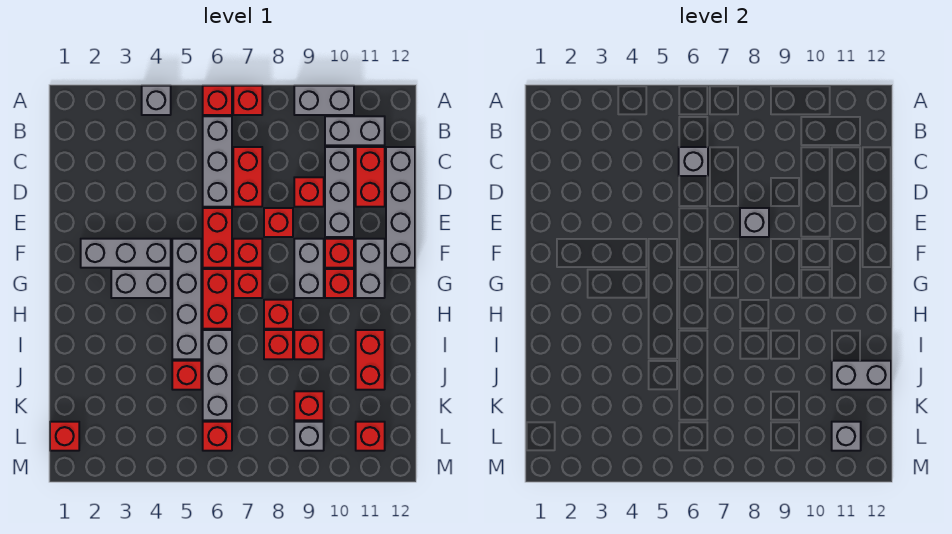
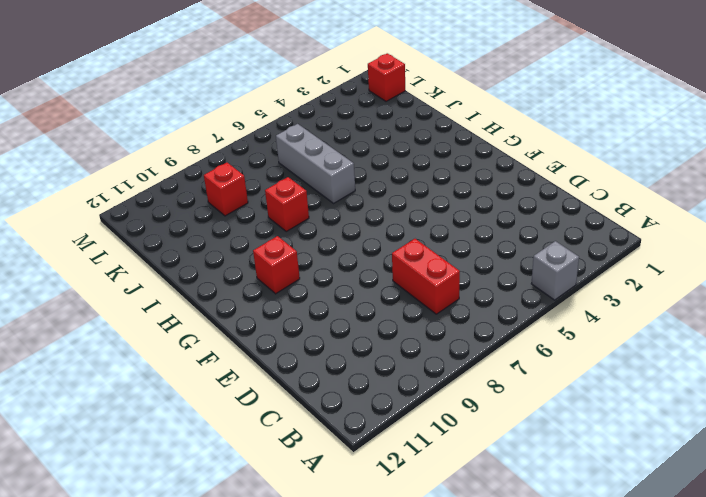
none -> red brick A6 level 1
none -> red brick A7 level 1
none -> grey brick A9:A10 level 1
none -> grey brick B6:D6 level 1

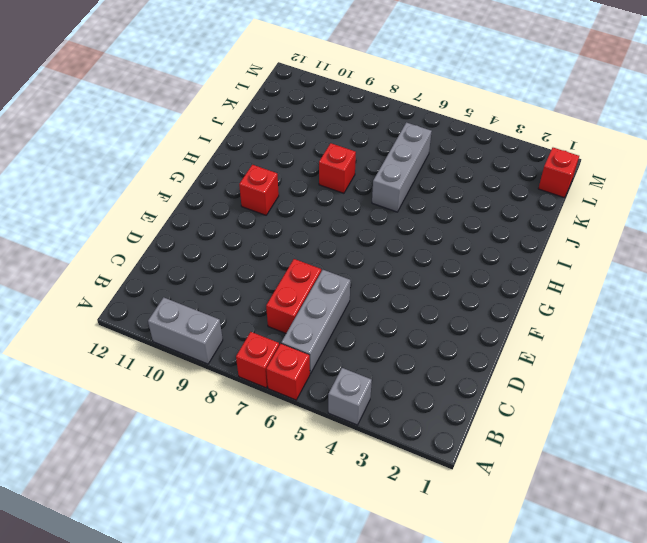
none -> grey brick B10:B11 level 1
none -> grey brick C10:E10 level 1
none -> red brick C11:D11 level 1
none -> grey brick C12:F12 level 1

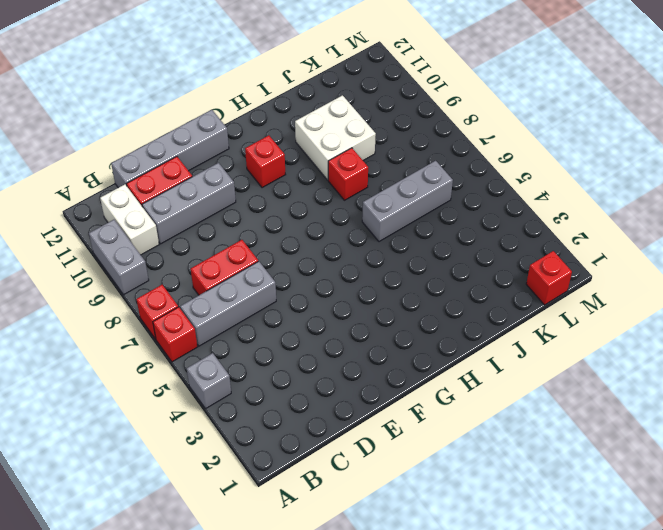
white brick B10:B11 level 1 -> grey brick B10:B11 level 1
white brick I9:J10 level 1 -> red brick I9 level 1
none -> red brick D9 level 1
none -> red brick E6:F6 level 1
none -> red brick E8 level 1
none -> grey brick F2:F4 level 1

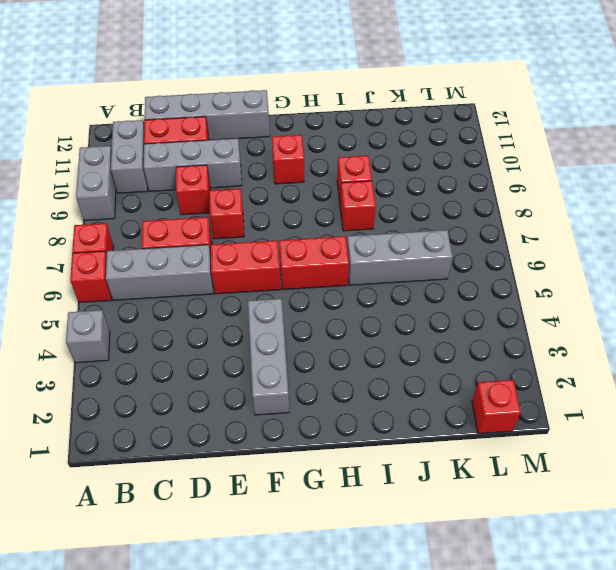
none -> grey brick F5:I5 level 1
none -> red brick F7 level 1
none -> grey brick F9:G9 level 1
none -> red brick F10 level 1

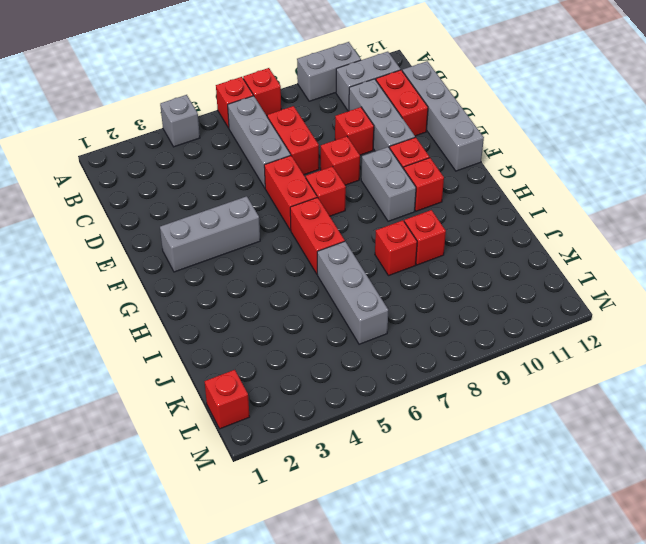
none -> grey brick F5:I5 level 1
none -> grey brick F11:G11 level 1
none -> grey brick G3:G4 level 1
none -> red brick G7 level 1

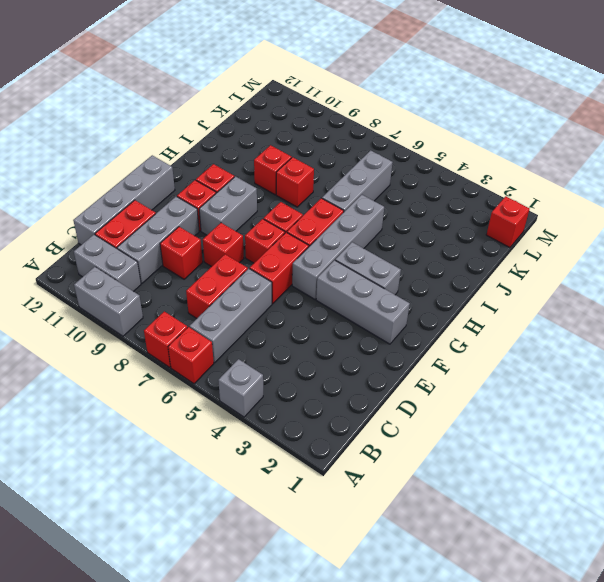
none -> grey brick F11:G11 level 1
none -> red brick H8 level 1
none -> red brick I11:J11 level 1
none -> red brick J5 level 1

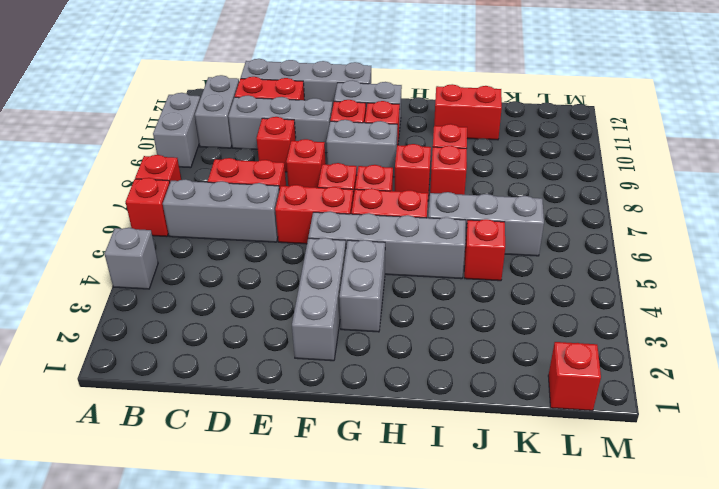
none -> red brick K9 level 1
none -> red brick L6 level 1
none -> grey brick L9 level 1
none -> red brick L11 level 1

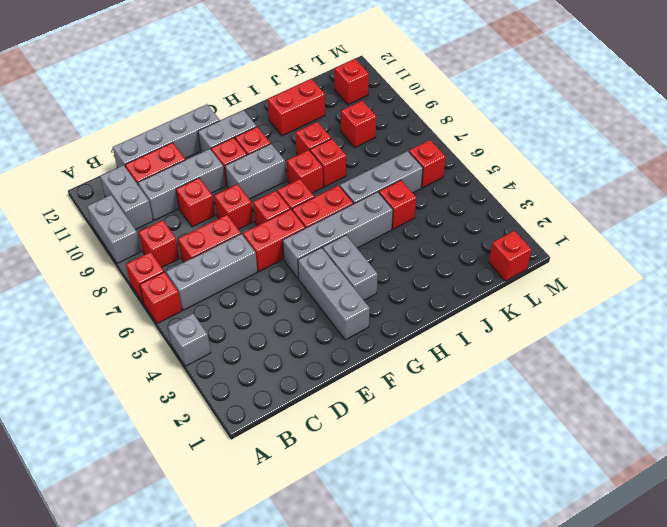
red brick B8 level 1 -> none
none -> grey brick L9 level 1
none -> grey brick C6 level 2
none -> grey brick E8 level 2
none -> grey brick J11:J12 level 2

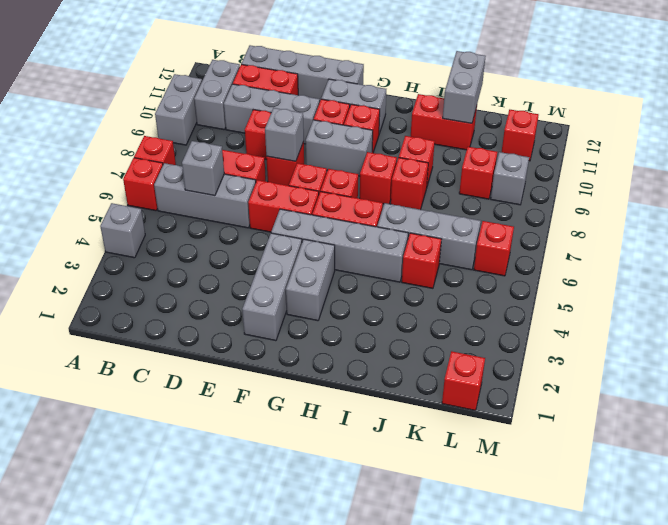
none -> grey brick L11 level 2

